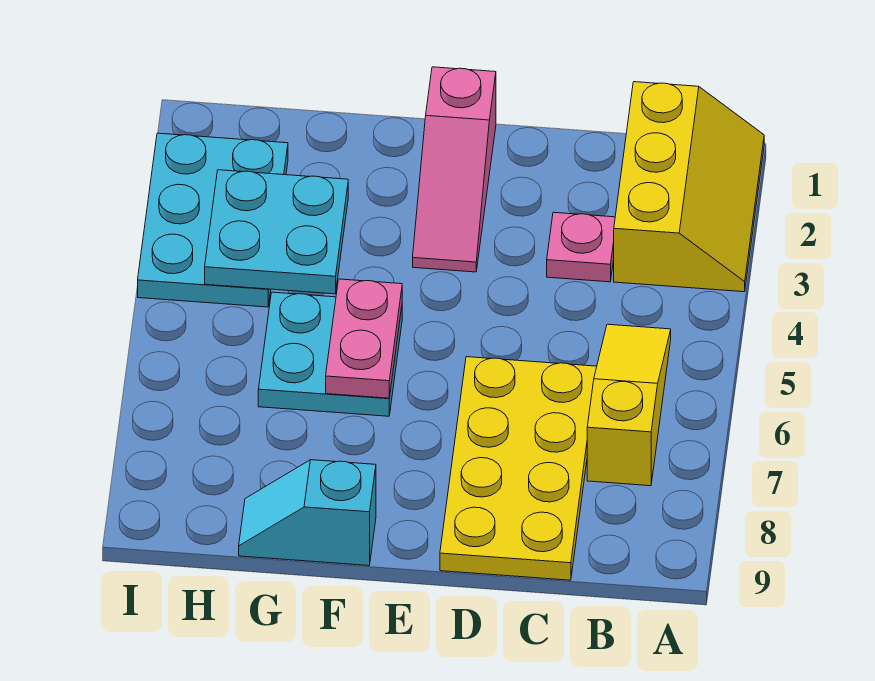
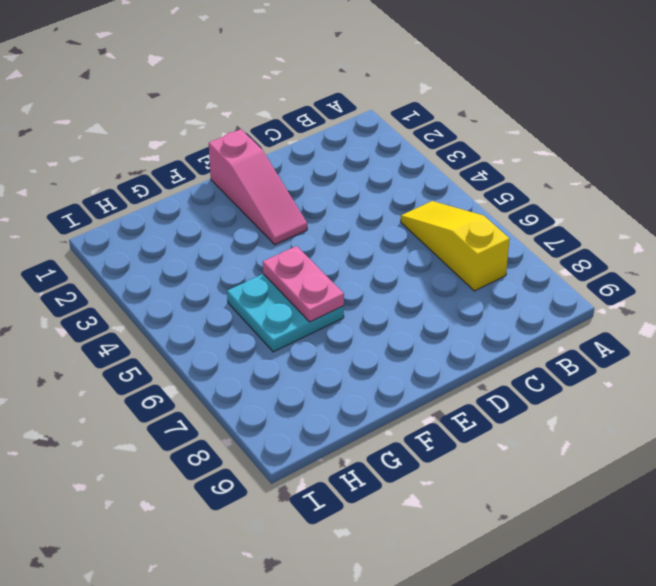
none -> yellow slope A1:B3 level 1 top B
none -> pink plate C3 level 1

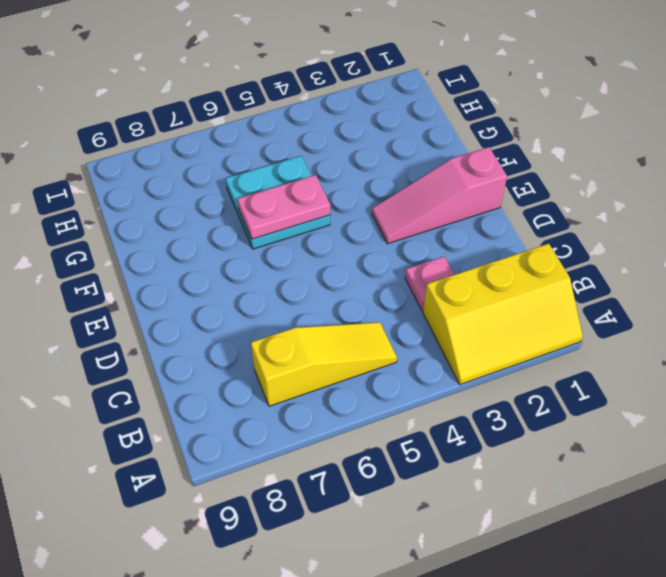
none -> yellow plate C6:D9 level 1
none -> cyan slope F9:G9 level 1 top F

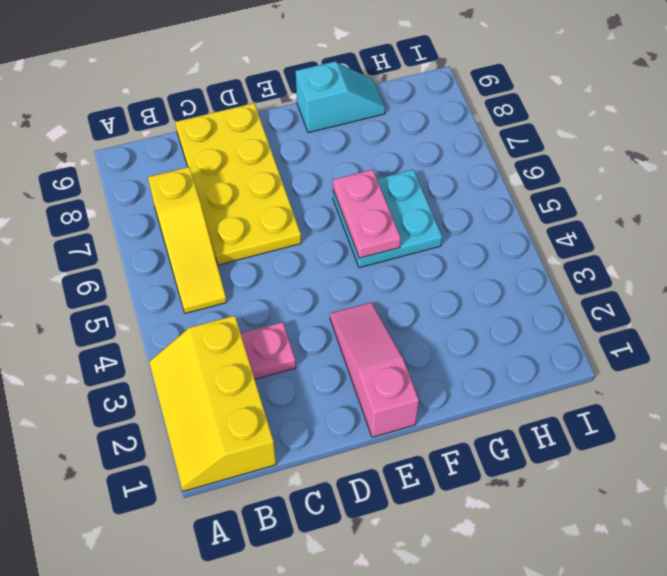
none -> cyan plate H2:I4 level 1
none -> cyan plate G3:H4 level 2

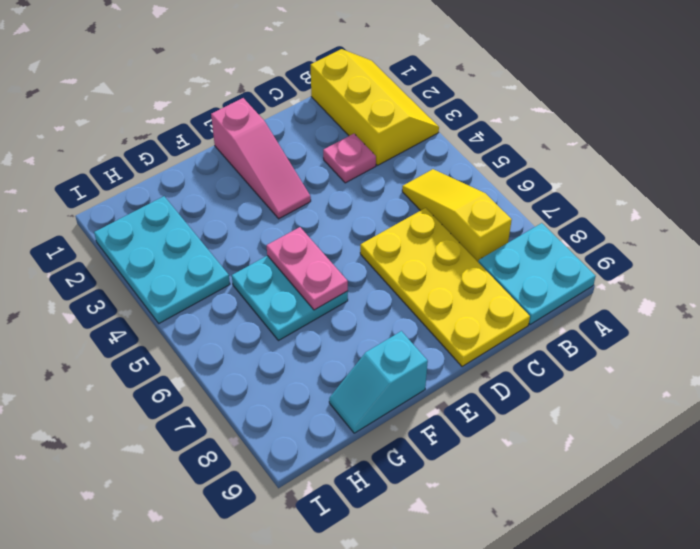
cyan plate A8:B9 level 1 -> cyan plate G3:H4 level 2

